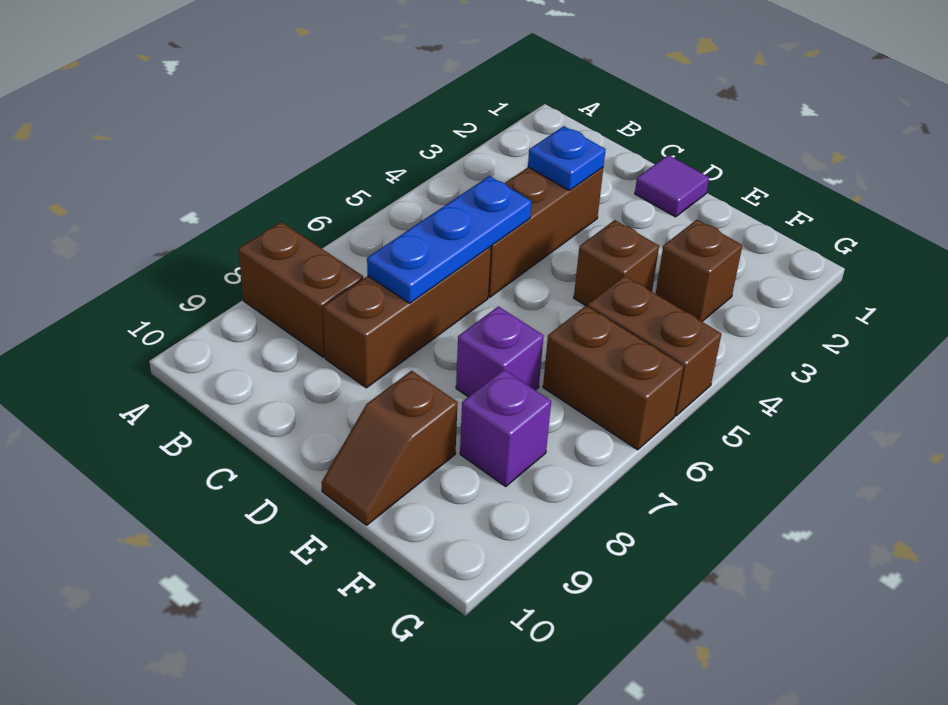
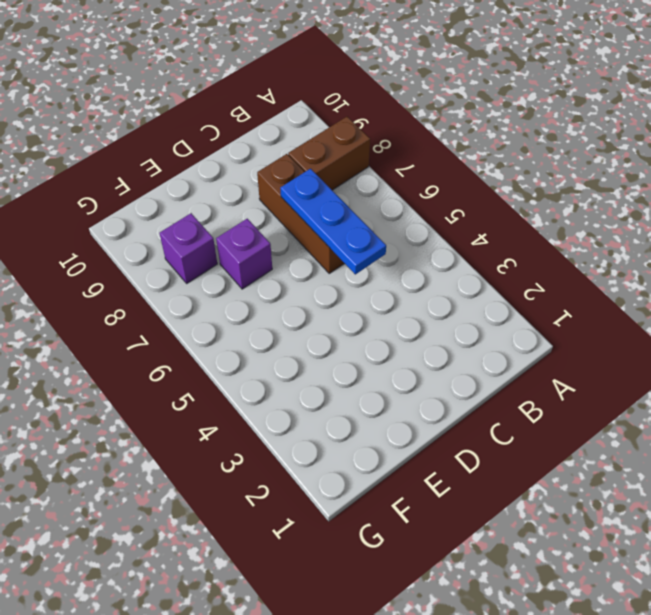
none -> brown brick C3:C5 level 1
none -> purple tile D1 level 1
none -> brown brick E4 level 1

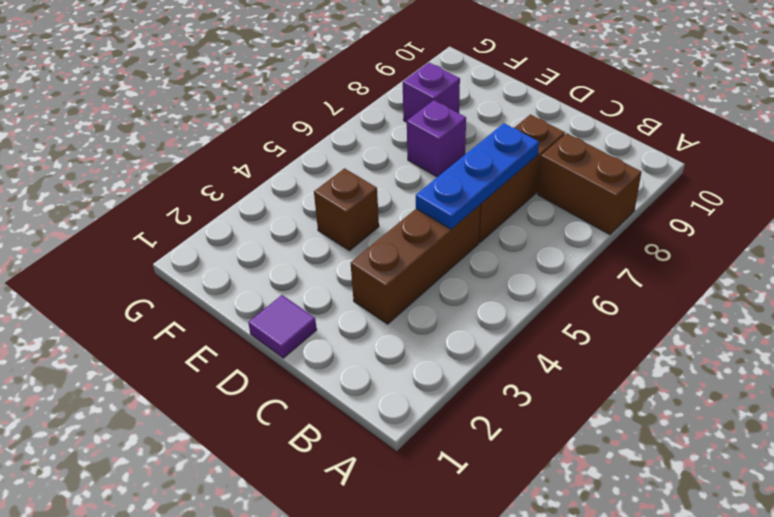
none -> brown slope E9:E10 level 1 top 9
none -> brown brick F3 level 1
none -> brown brick F5:G5 level 1

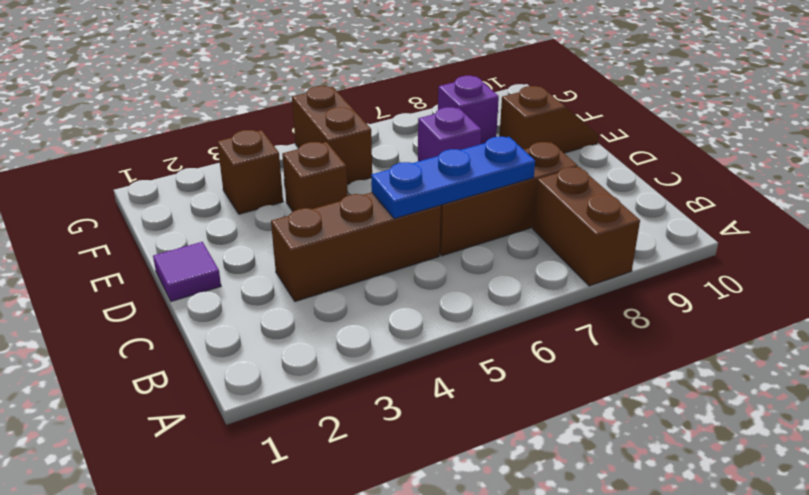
none -> brown brick F6:G6 level 1
none -> blue plate C3 level 2

